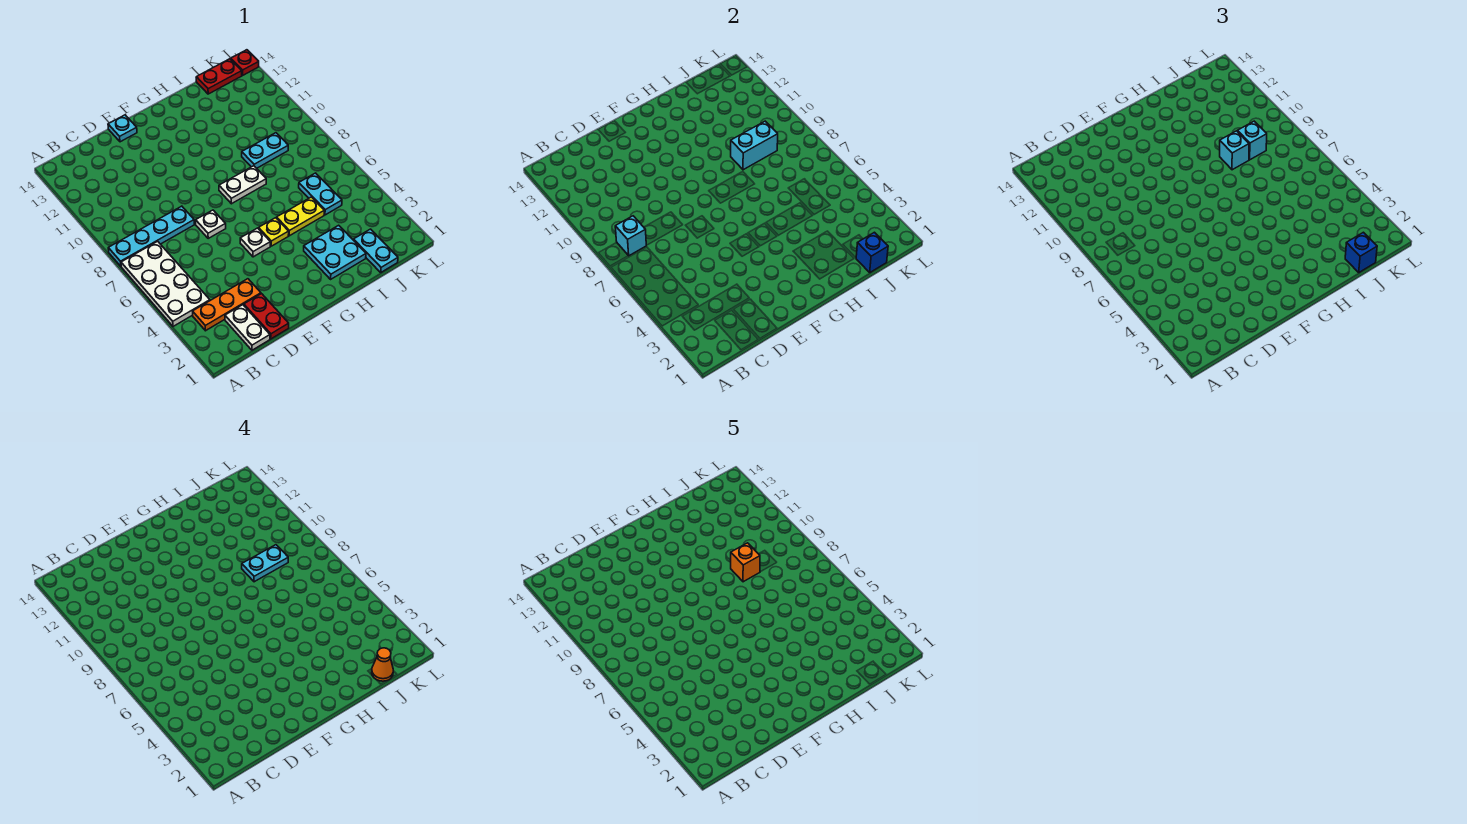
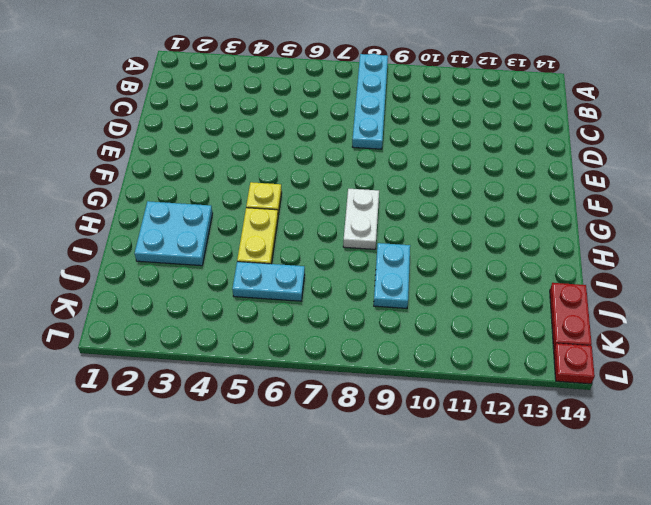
none -> white plate A4:B7 level 1
none -> orange plate B3:D3 level 1
none -> white plate C1:C2 level 1

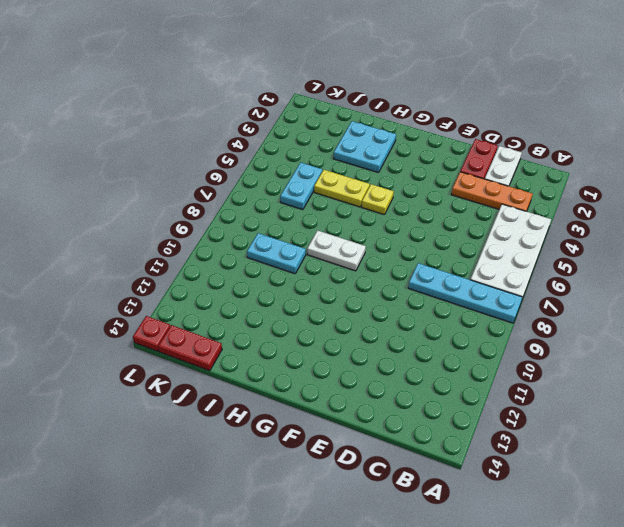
none -> white plate E7 level 1
none -> cyan plate E14 level 1
none -> white plate F5 level 1

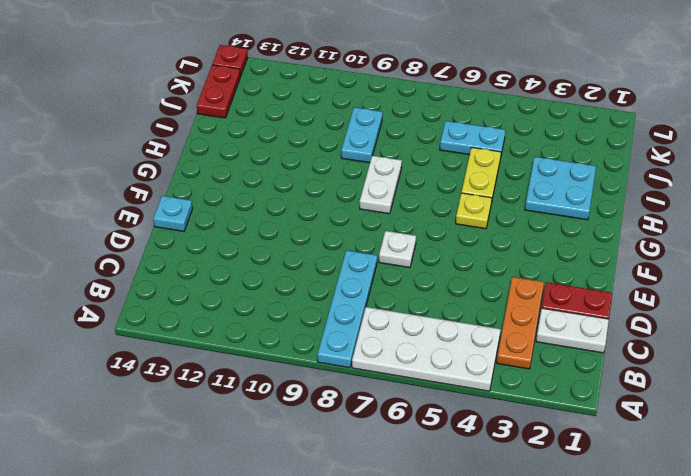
none -> white plate F5 level 1
none -> cyan plate J1:J2 level 1
none -> cyan brick B8 level 2

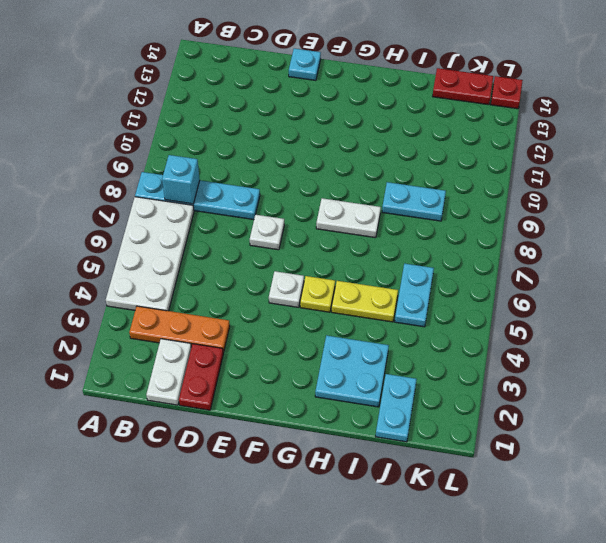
none -> cyan brick I9:J9 level 2
none -> blue brick J1 level 2
none -> cyan brick I9 level 3

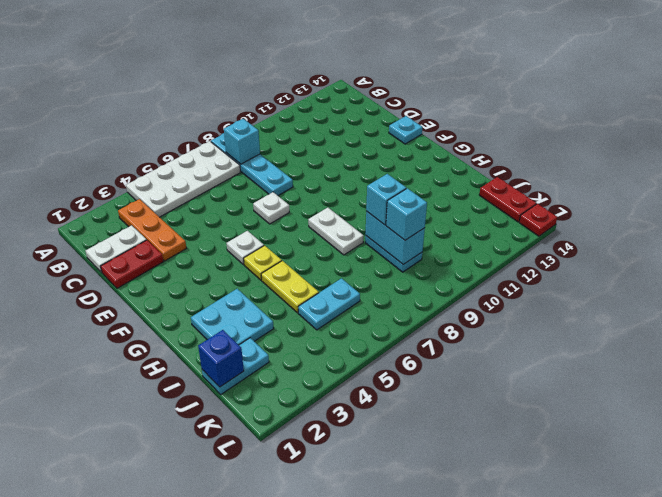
none -> blue brick J1 level 3
none -> cyan plate I9:J9 level 4
none -> orange cone J1 level 4

